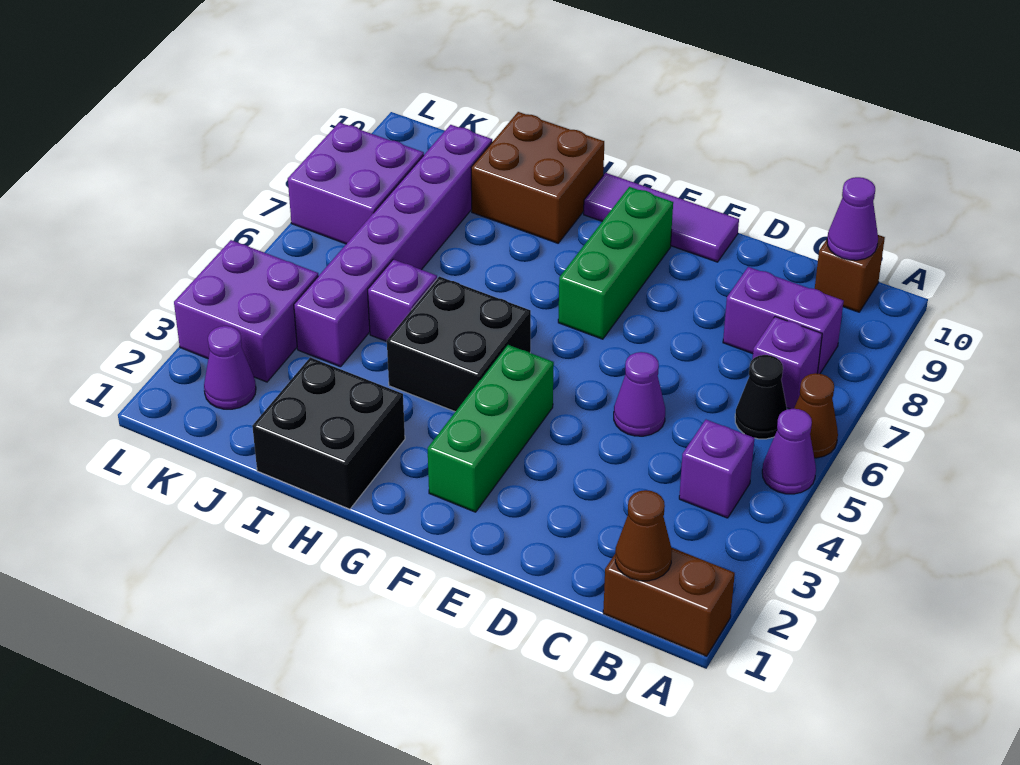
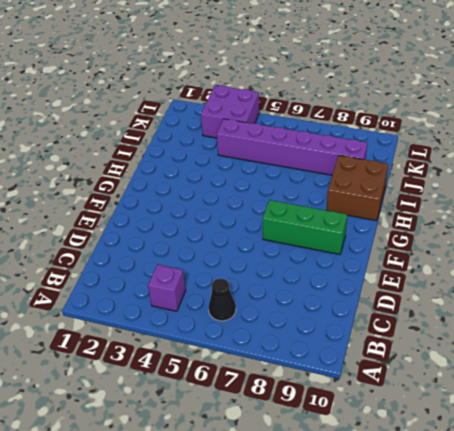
none -> brown brick A1:B1 level 1
none -> purple cone A5 level 1
none -> brown cone A6 level 1

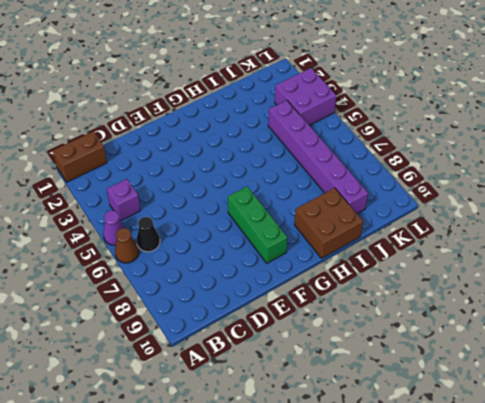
none -> purple brick B7 level 1
none -> purple brick B8:C8 level 1
none -> brown brick B10 level 1

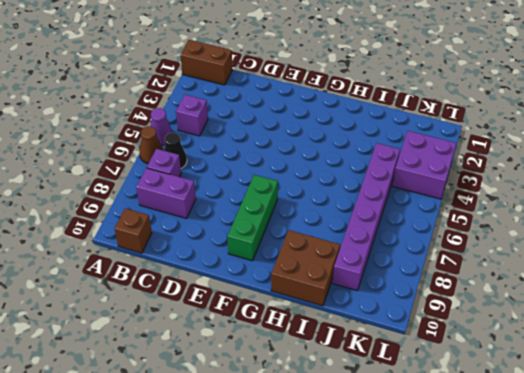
none -> purple cone D5 level 1
none -> purple tile E10:G10 level 1
none -> green brick F2:F4 level 1

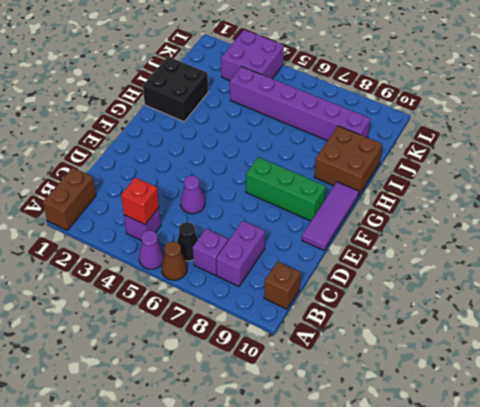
red brick B4 level 2 -> none
none -> green brick F2:F4 level 1
none -> black brick G4:H5 level 1
none -> purple brick I5 level 1

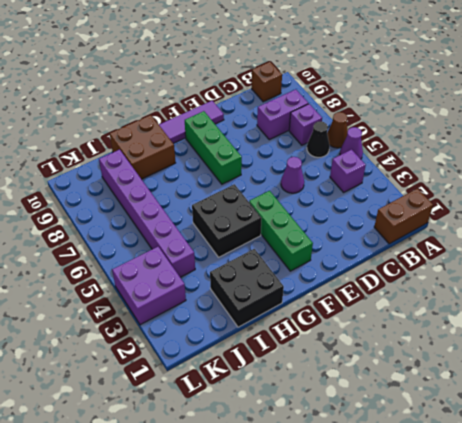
none -> purple brick I5 level 1
none -> purple cone K2 level 1
none -> purple brick K7:L8 level 1

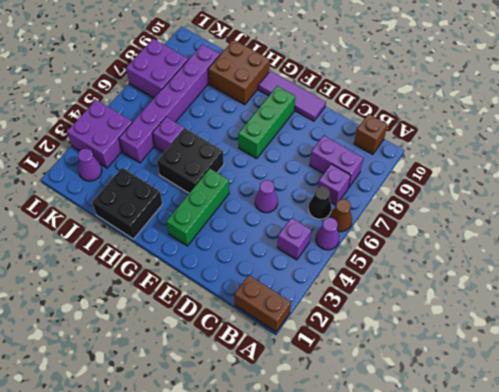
none -> brown cone B1 level 2
none -> purple cone B10 level 2

